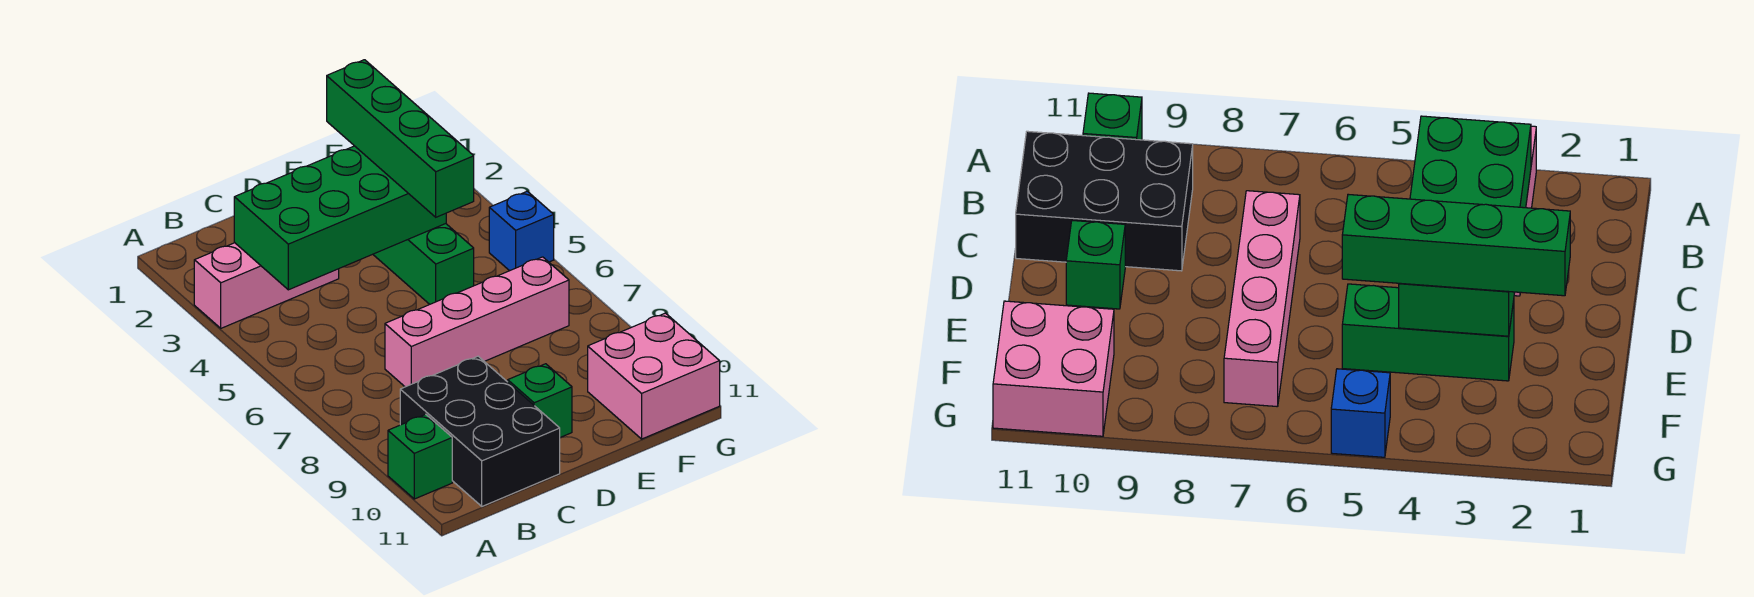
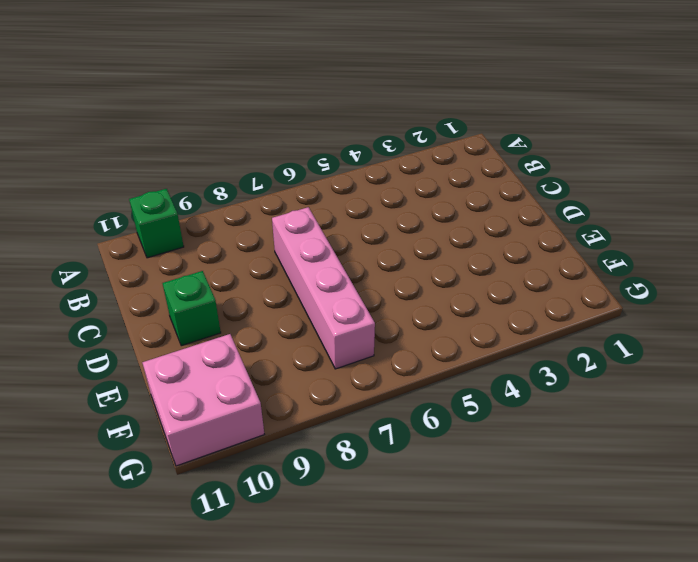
none -> pink brick A3:C3 level 1
none -> black brick B9:C11 level 1

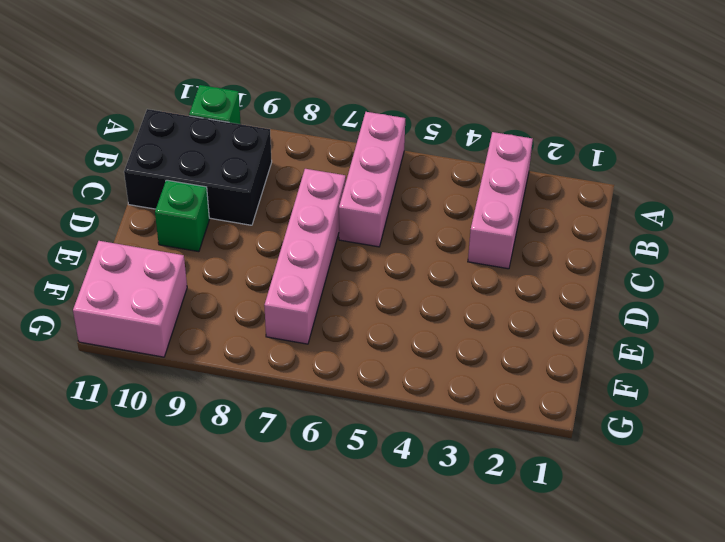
pink brick A6:C6 level 1 -> none
none -> green brick E3:E5 level 1
none -> blue brick G5 level 1

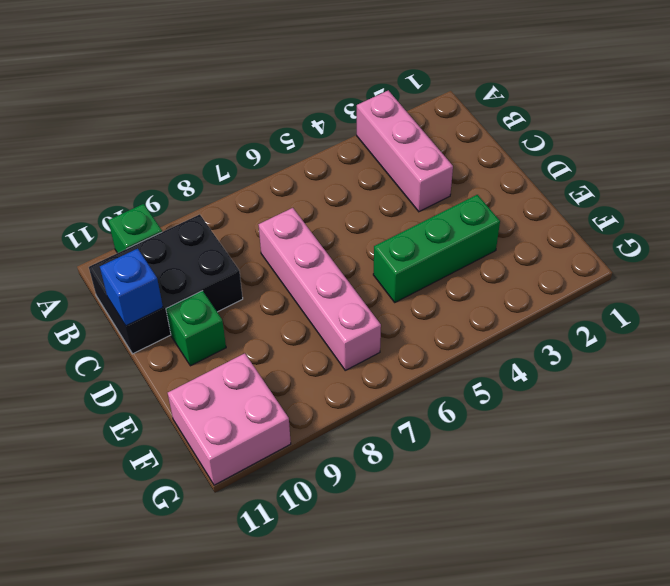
blue brick C11 level 2 -> blue brick G5 level 1
none -> green brick B3:E4 level 2
none -> green brick E2:E5 level 3

